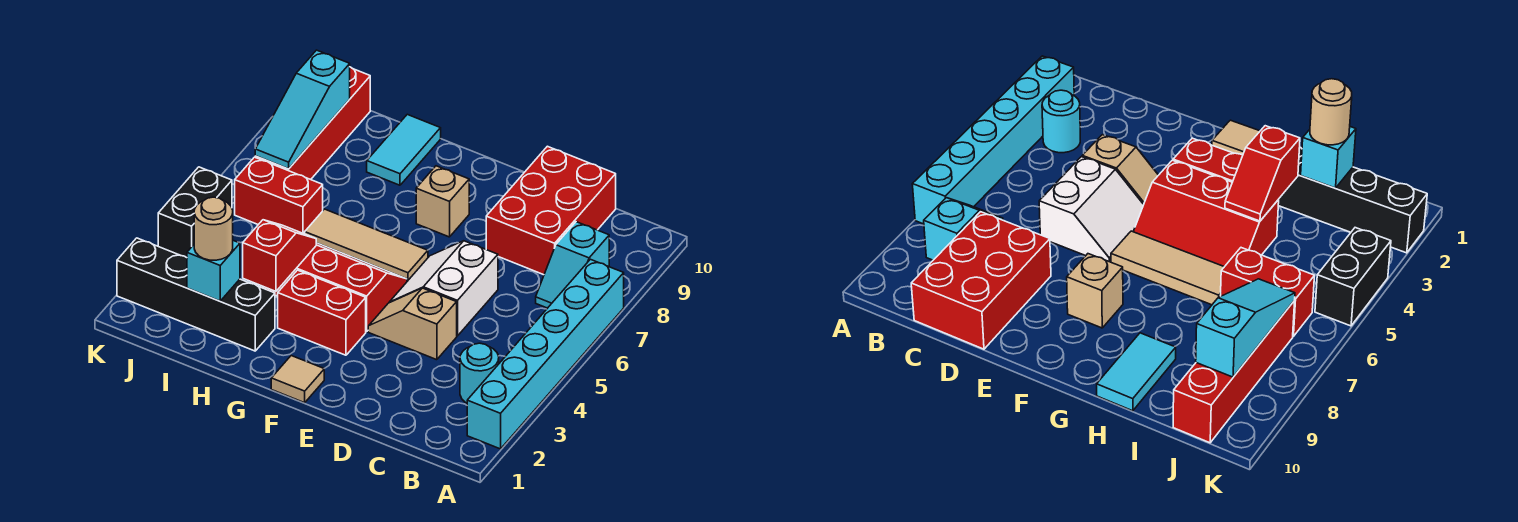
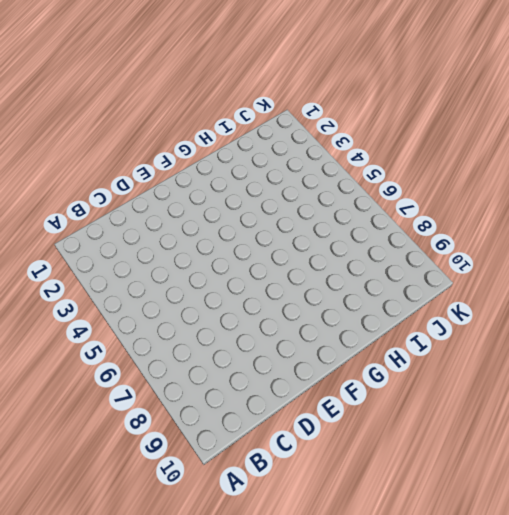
none -> cyan brick A2:A7 level 1
none -> cyan round brick B3 level 1
none -> cyan slope B7:B8 level 1 top 8

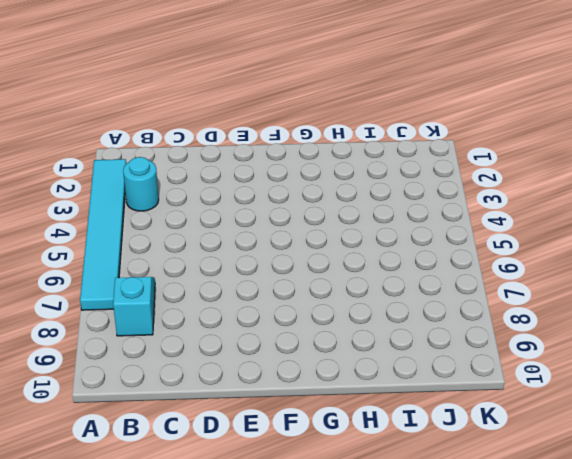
cyan tile A2:A7 level 1 -> cyan brick A2:A7 level 1
none -> red brick C8:D10 level 1
none -> tan slope D4:E4 level 1 top D
none -> white slope D5:E6 level 1 top D

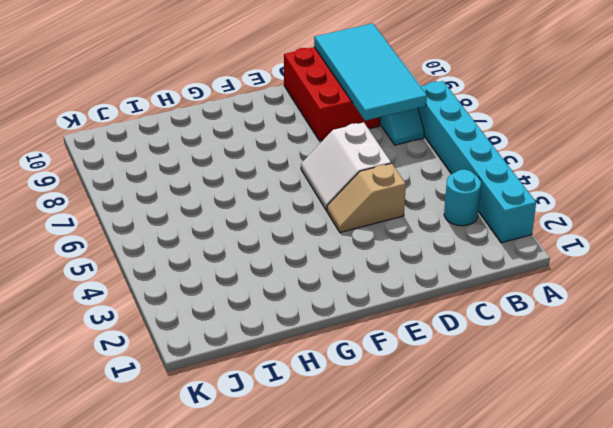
cyan tile B7:C10 level 2 -> none
none -> tan tile F1 level 1
none -> red brick F3:G3 level 1
none -> red slope F4:H5 level 1 top 4

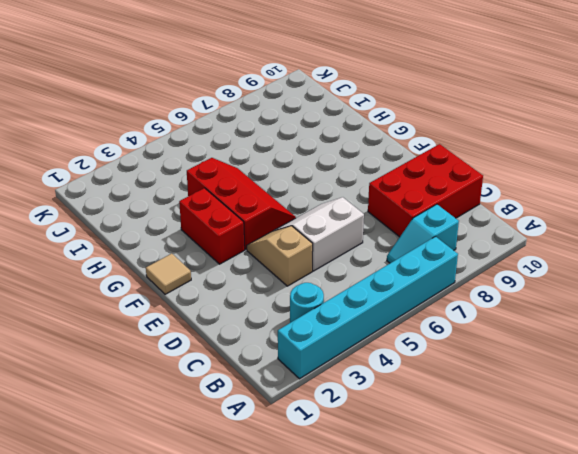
none -> tan tile F6:H6 level 1
none -> tan brick F8 level 1
none -> black brick H2:K2 level 1

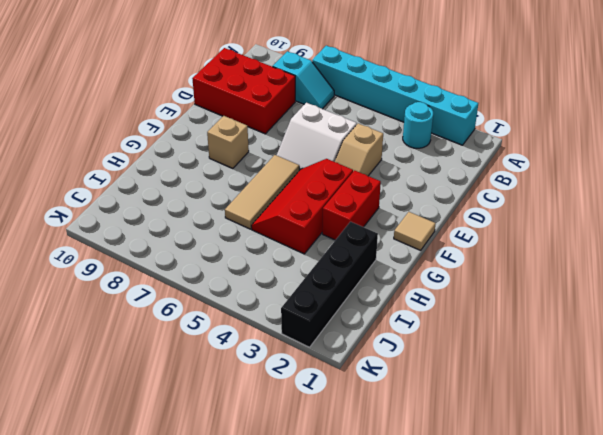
none -> cyan tile H9:H10 level 1
none -> red brick I6:J6 level 1
none -> red brick J7:J10 level 1

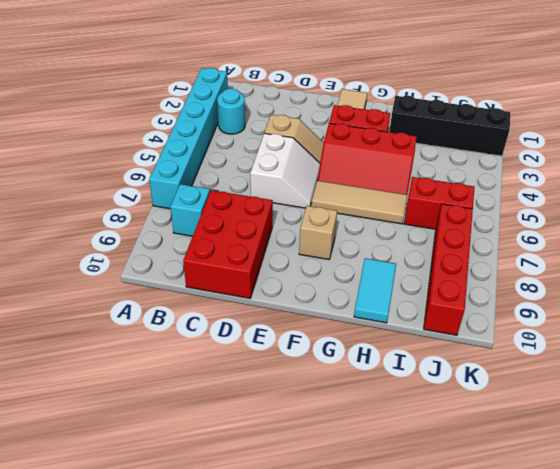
none -> black brick K4:K5 level 1
none -> red slope H3:H4 level 2 top 3
none -> cyan brick I2 level 2

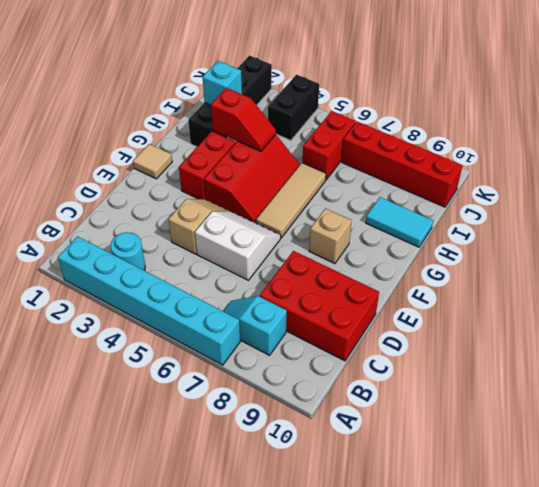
black brick J4:K4 level 1 -> black brick K4:K5 level 1
none -> cyan slope J7:J9 level 2 top 9
none -> tan round brick I2 level 3

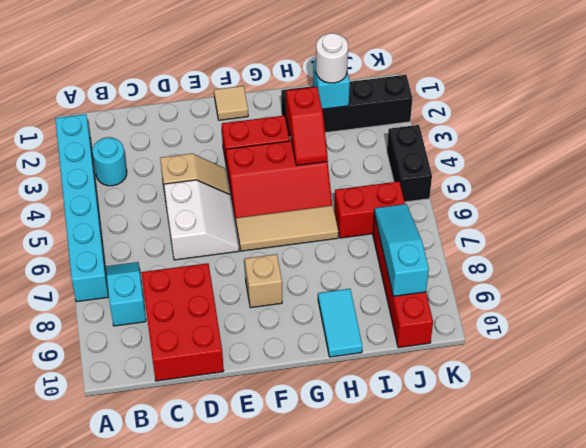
white round brick I2 level 3 -> tan round brick I2 level 3

